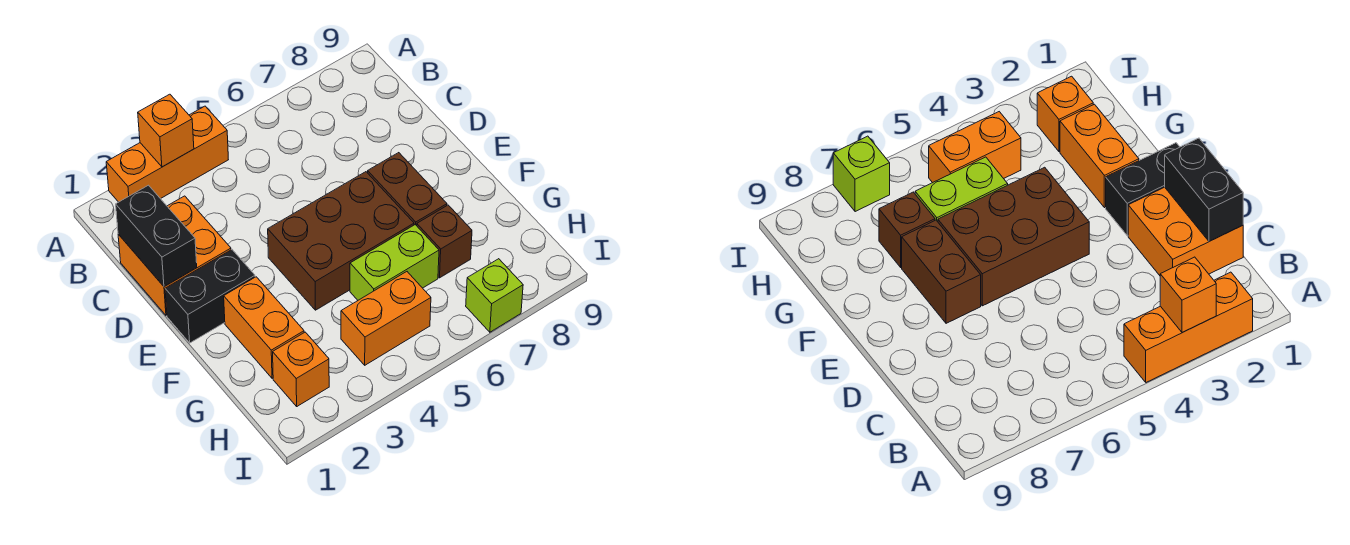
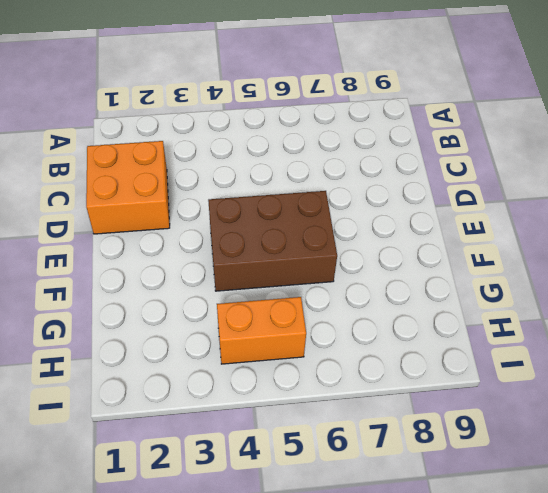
none -> orange brick A2:A4 level 1
none -> black brick E1:E2 level 1
none -> brown brick E7:F7 level 1

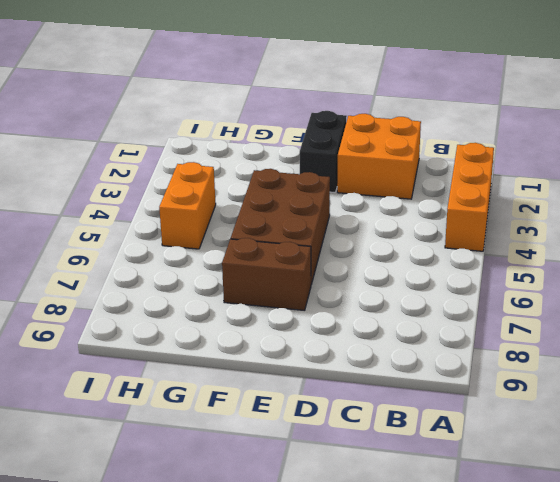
none -> orange brick F2:G2 level 1
none -> lime brick G5:G6 level 1
none -> brown brick G7 level 1

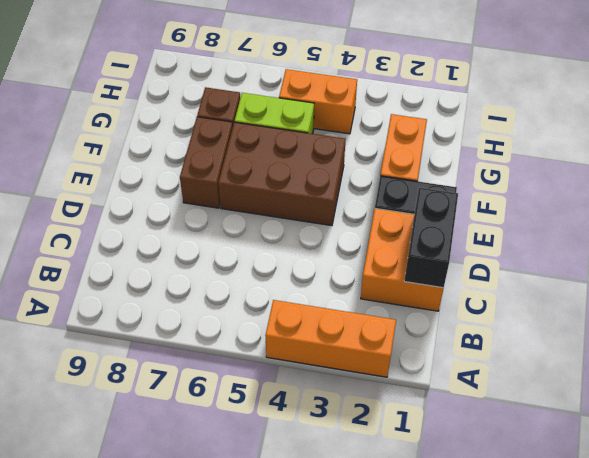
none -> orange brick H2 level 1
none -> lime brick I7 level 1
none -> orange brick A3 level 2

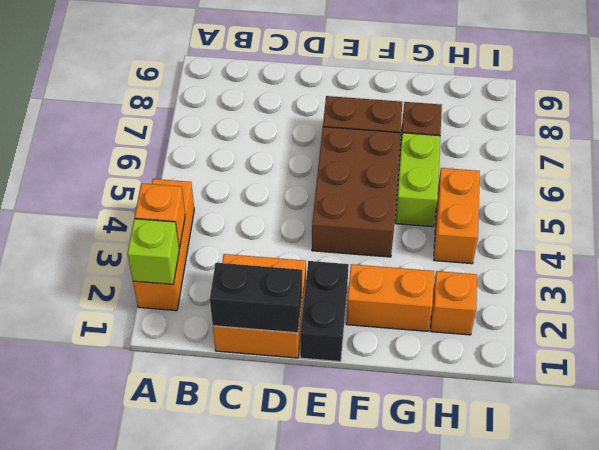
lime brick A2 level 2 -> lime brick I7 level 1

